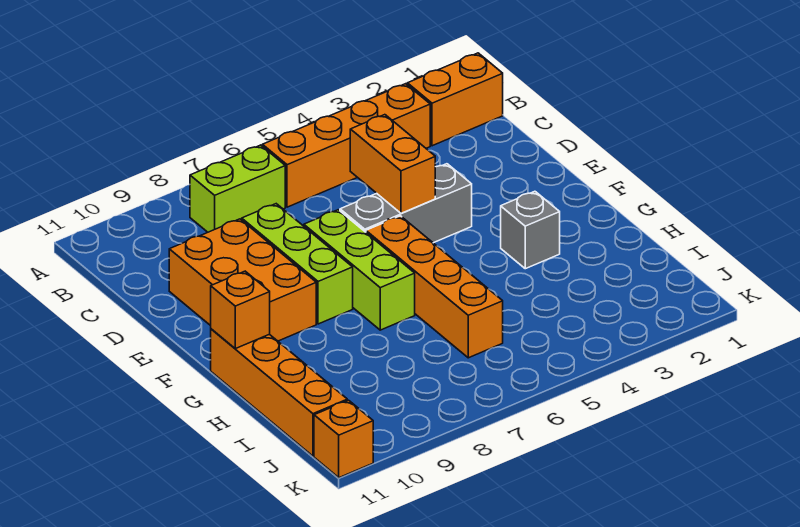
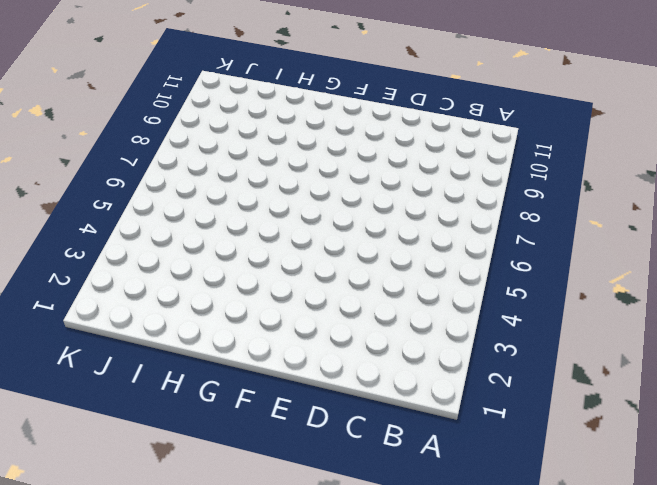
none -> orange brick B1:B2 level 1
none -> orange brick B3:B6 level 1
none -> lime brick B7:B8 level 1

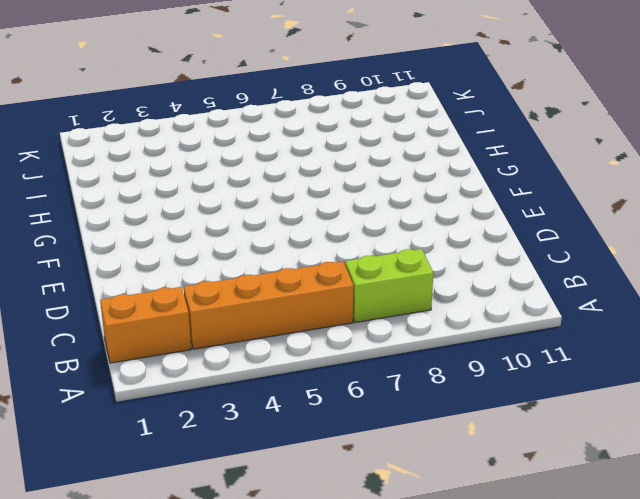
none -> lime brick D8:F8 level 1
none -> orange brick D9:F10 level 1
none -> grey brick E4:E6 level 1

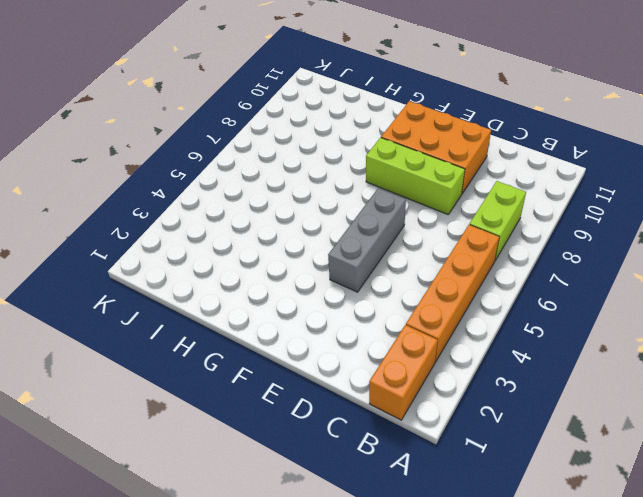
none -> lime brick E7:G7 level 1
none -> orange brick F6:I6 level 1
none -> grey brick G3 level 1

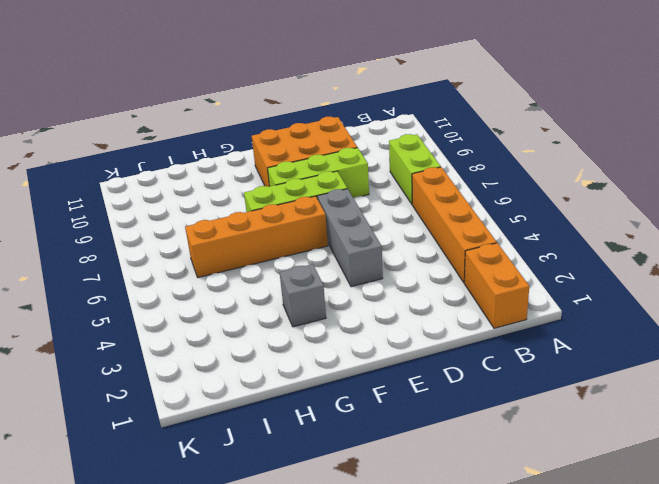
none -> orange brick G11:J11 level 1
none -> orange brick K11 level 1
none -> orange brick D5:E5 level 2

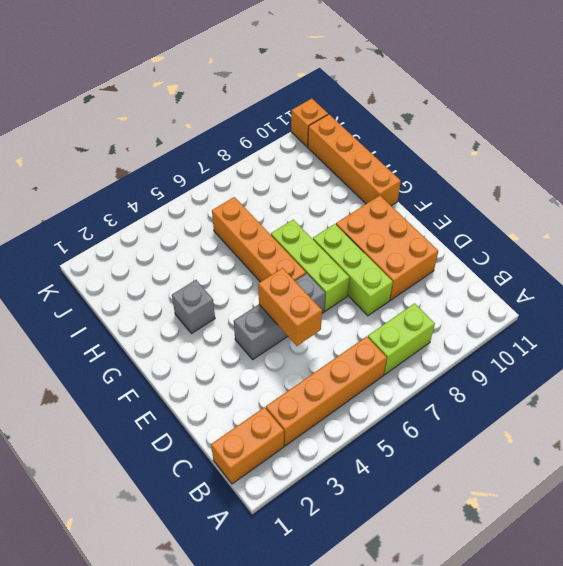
none -> orange brick G11 level 2

